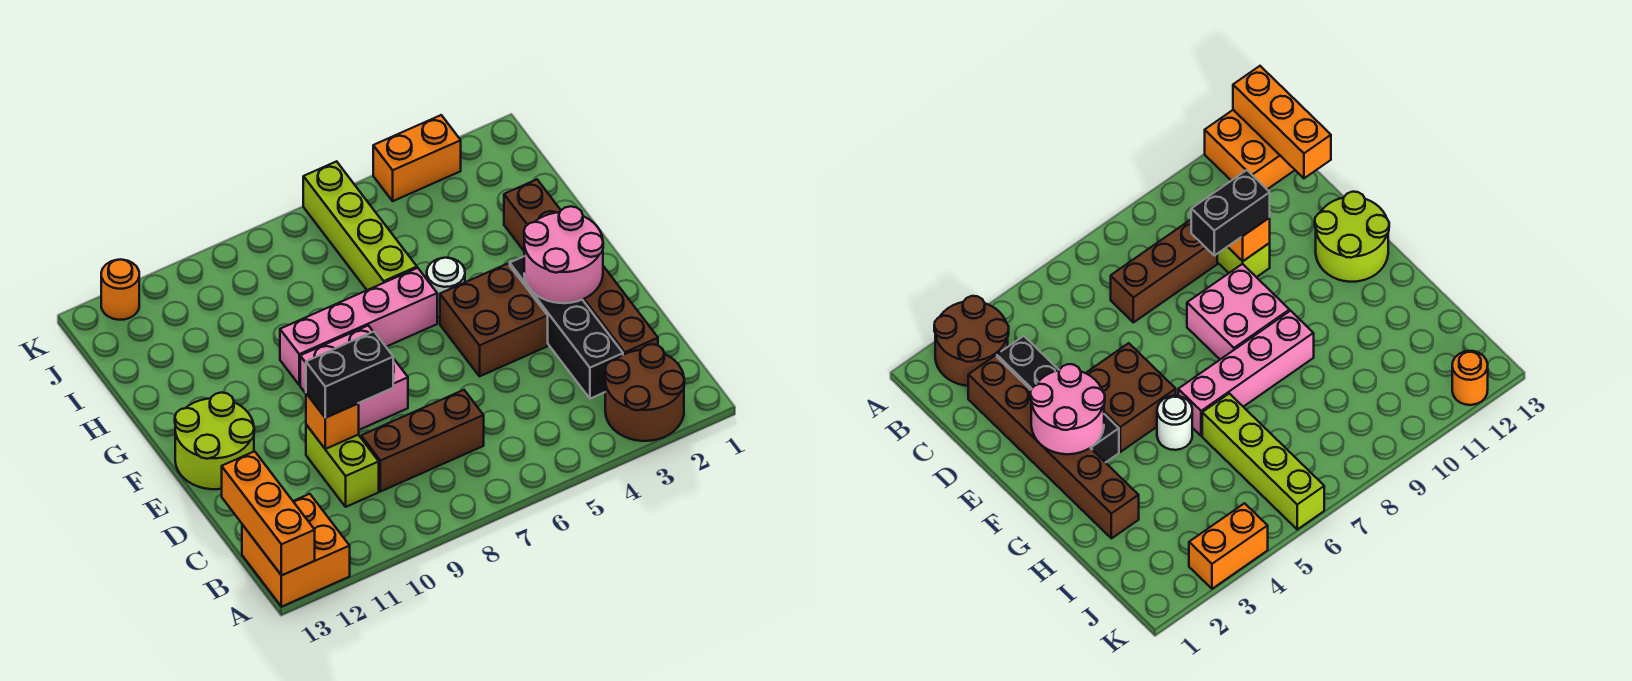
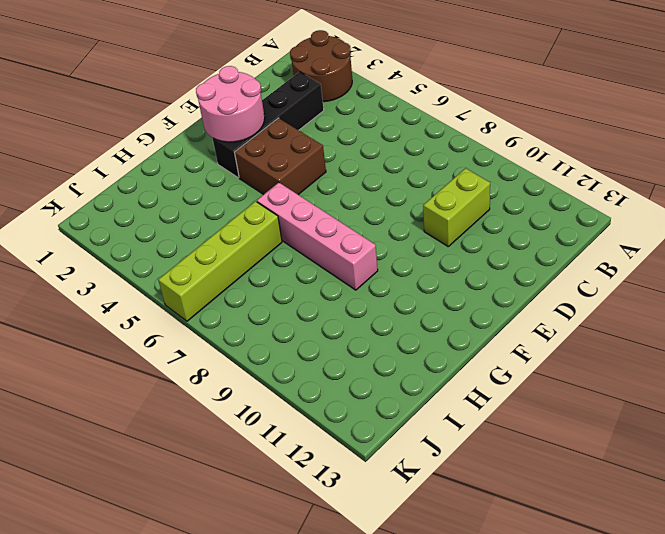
none -> orange brick A12:B13 level 1
none -> brown brick C2:H2 level 1
none -> brown brick C7:C9 level 1

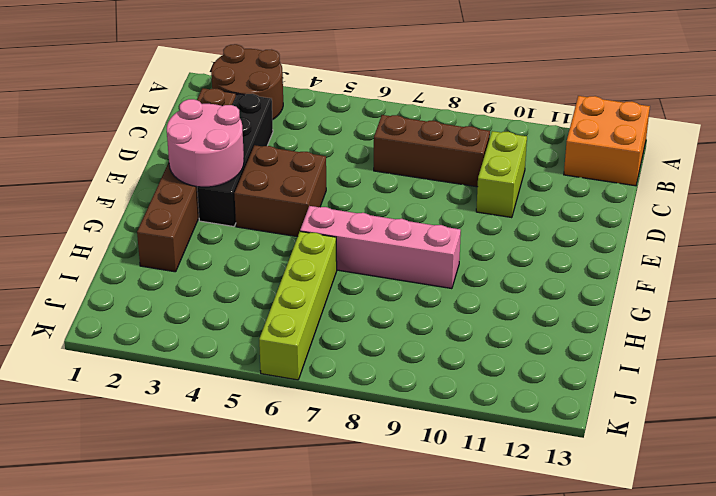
none -> pink brick E8:F9 level 1
none -> lime round brick E12:F13 level 1
none -> white round brick G5 level 1

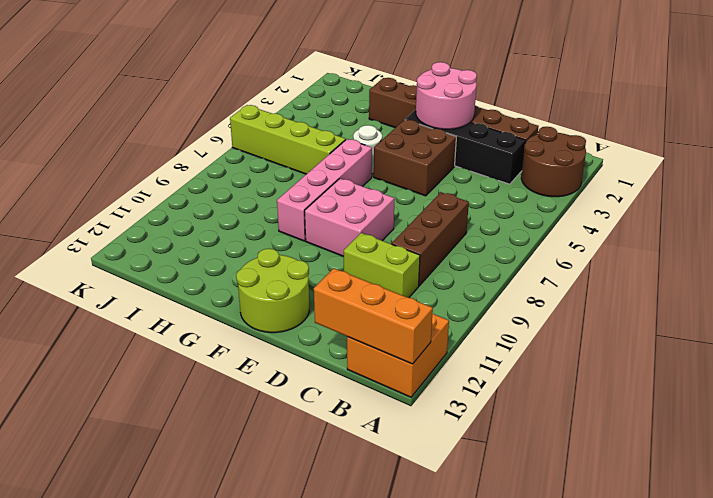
none -> orange brick K3:K4 level 1
none -> orange round brick K12 level 1
none -> orange brick D10 level 2

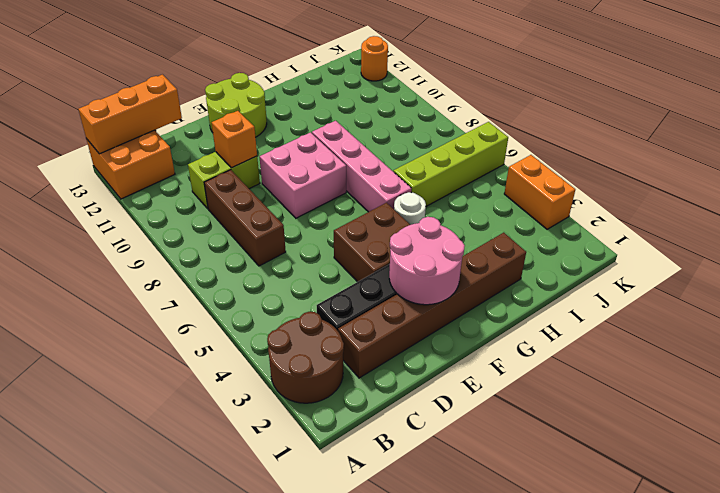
none -> black brick D9:D10 level 3

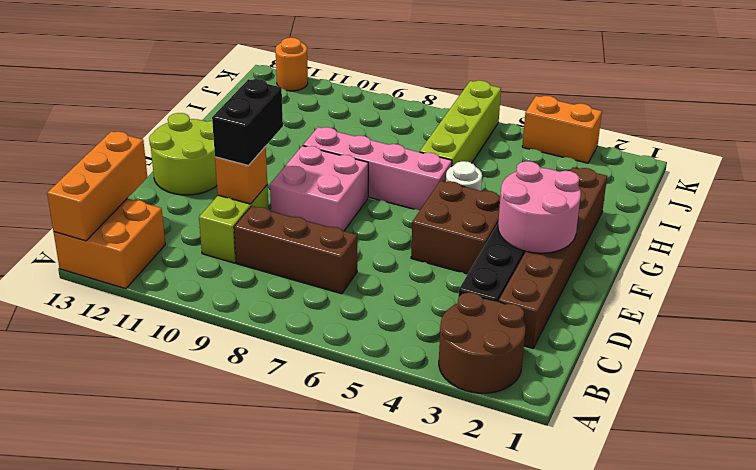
black brick D10:E10 level 3 -> black brick D9:D10 level 3

